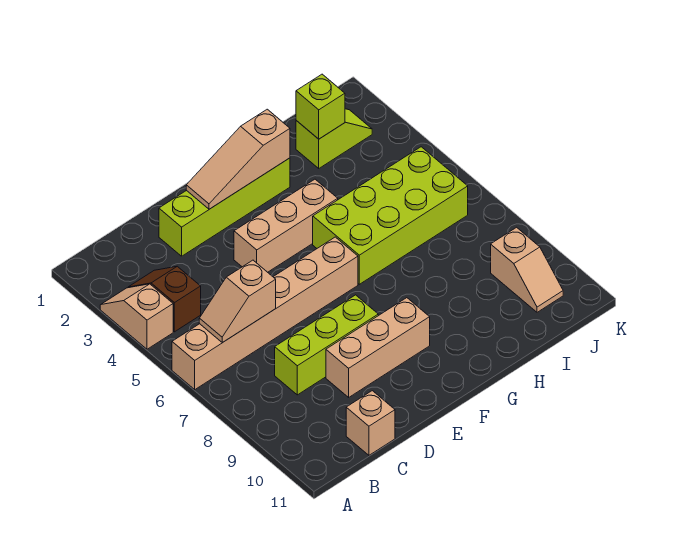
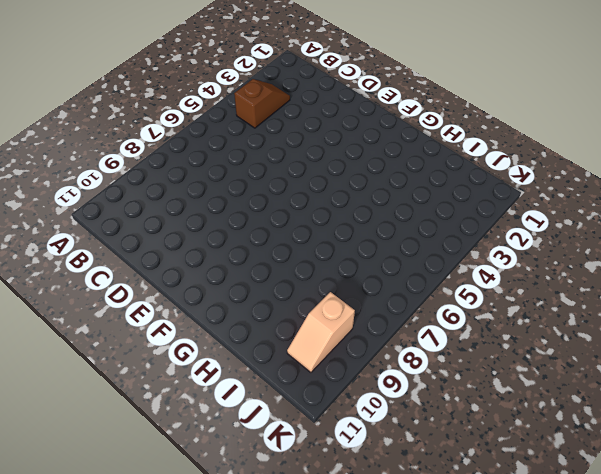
none -> tan slope A3:A4 level 1 top 4
none -> tan brick A6:F6 level 1
none -> lime brick C8:E8 level 1

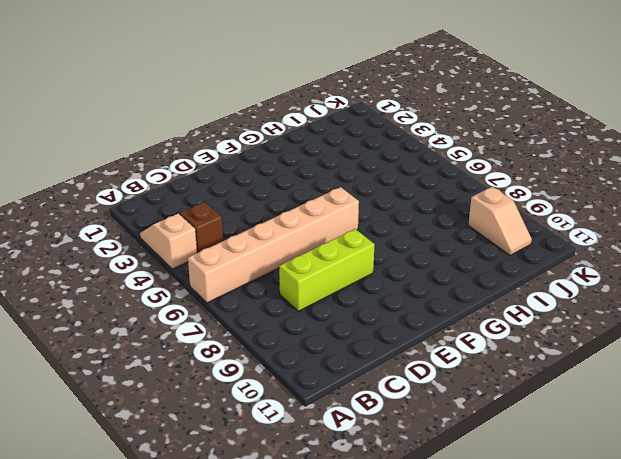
none -> tan brick C11 level 1
none -> lime brick D2:G2 level 1
none -> tan brick D9:F9 level 1

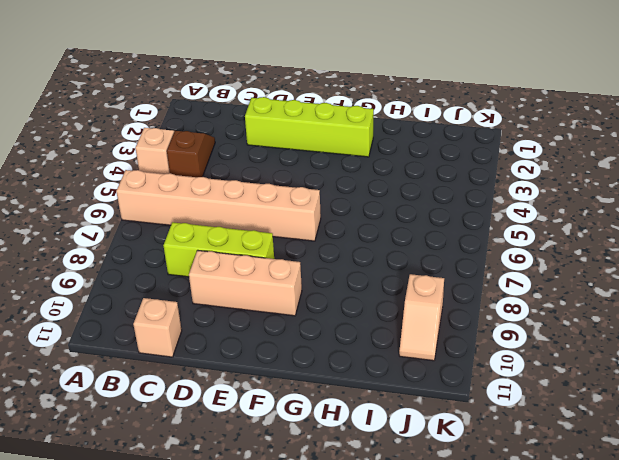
none -> tan brick E4:G4 level 1
none -> lime brick G5:J6 level 1
none -> lime slope I2:J2 level 1 top I

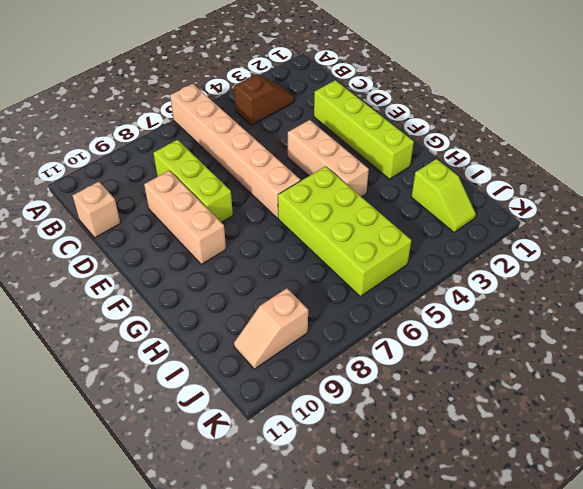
none -> tan slope A3:A4 level 1 top 4
none -> tan slope B6:C6 level 2 top C
none -> tan slope E2:G2 level 2 top G

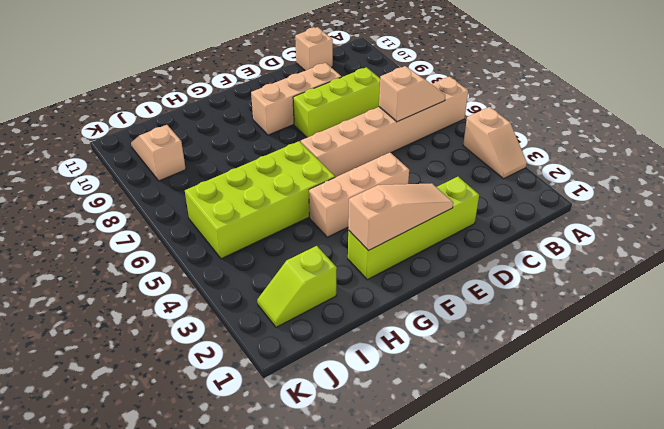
none -> brown slope B3:B4 level 1 top 4
none -> lime brick I2 level 2

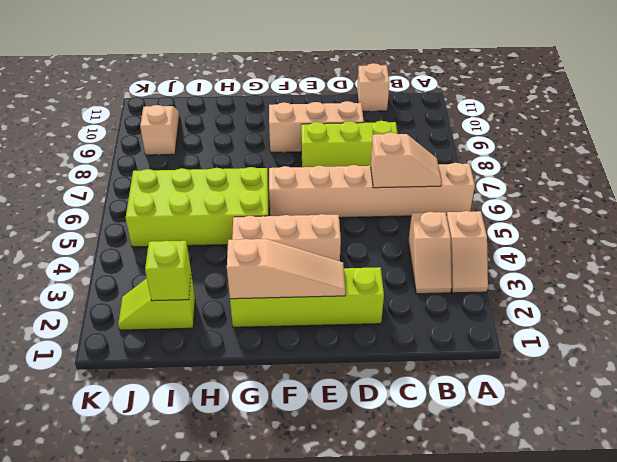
tan slope B3:B4 level 1 top 4 -> brown slope B3:B4 level 1 top 4

